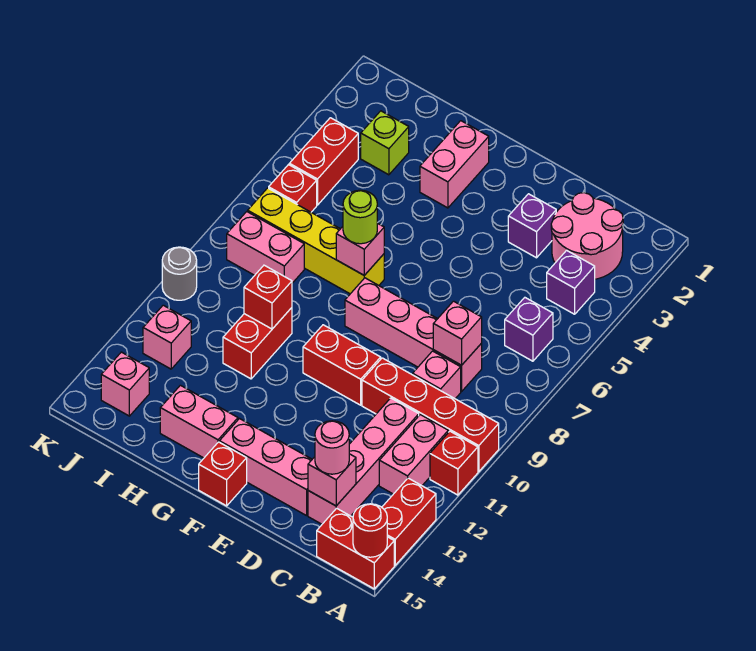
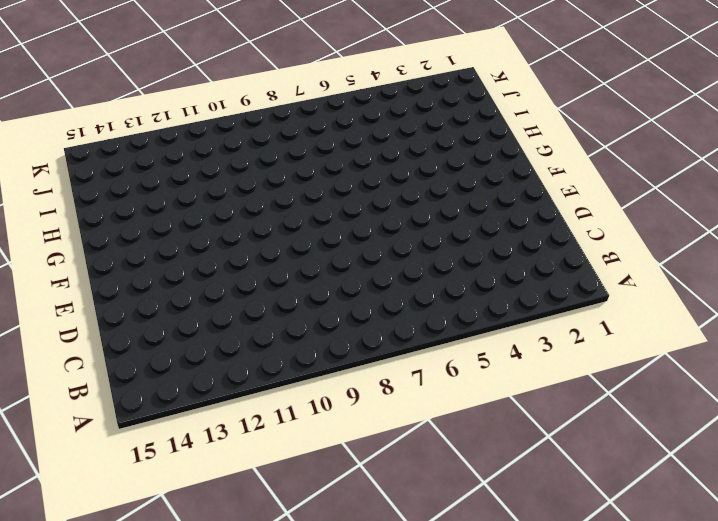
none -> red brick A10:D10 level 1
none -> red brick A11 level 1
none -> red brick A13:A14 level 1
none -> red brick A15:B15 level 1

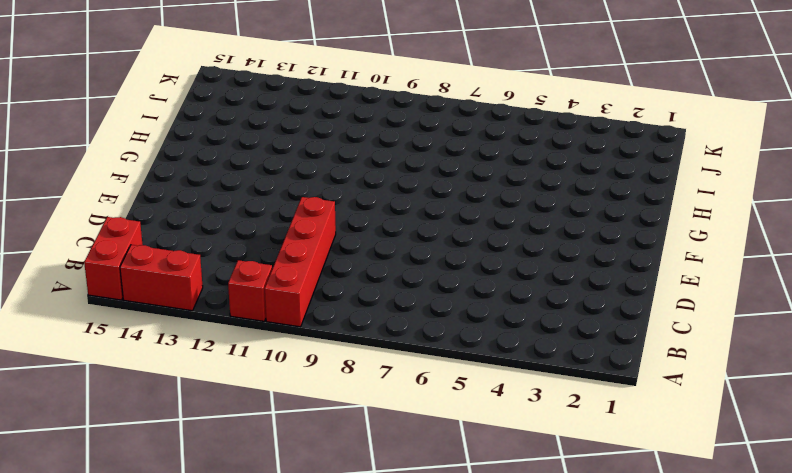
none -> pink round brick B2:C3 level 1
none -> purple brick B4 level 1
none -> purple brick B6 level 1
none -> pink brick B11:B12 level 1

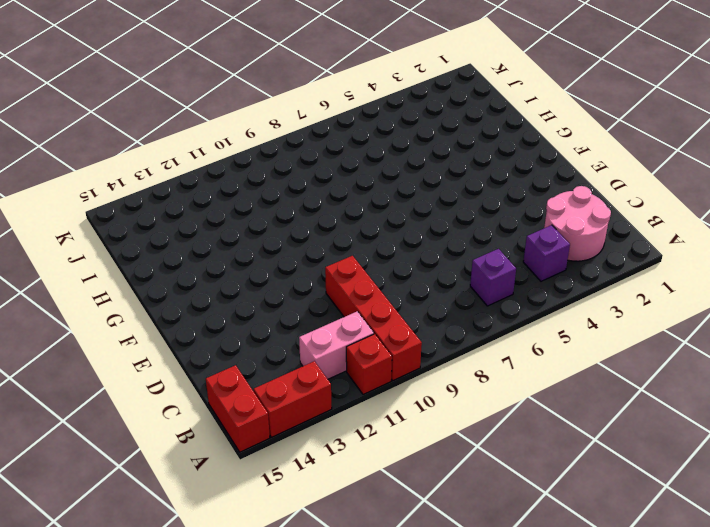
none -> pink brick C8:F8 level 1
none -> pink brick C9 level 1
none -> pink brick C11:C14 level 1
none -> purple brick D3 level 1

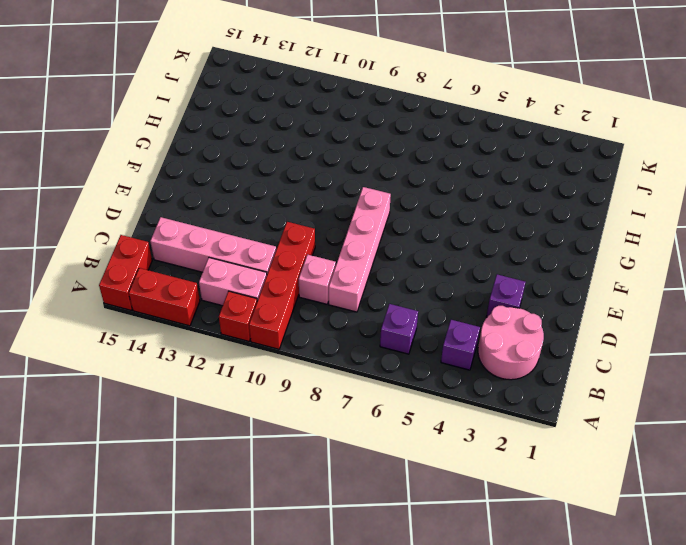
none -> pink brick D14:F14 level 1
none -> red brick E10:F10 level 1
none -> red brick F15 level 1
none -> pink brick G2:G3 level 1

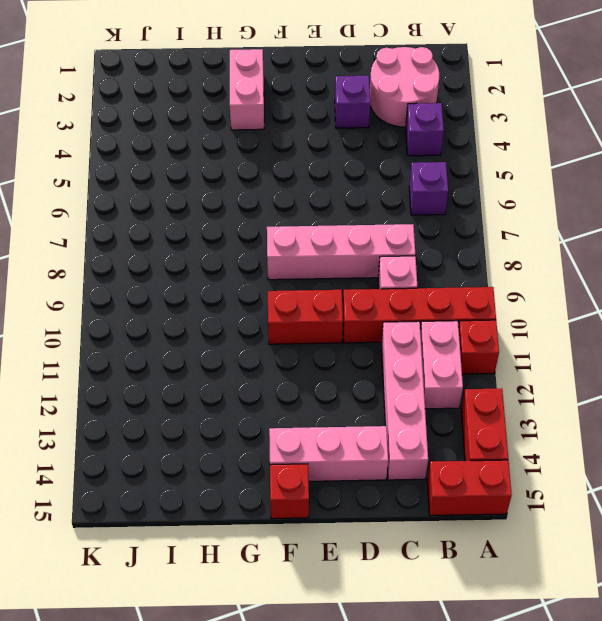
none -> yellow brick G7:J7 level 1
none -> pink brick G14:H14 level 1
none -> red brick H10:H11 level 1
none -> lime brick I3 level 1

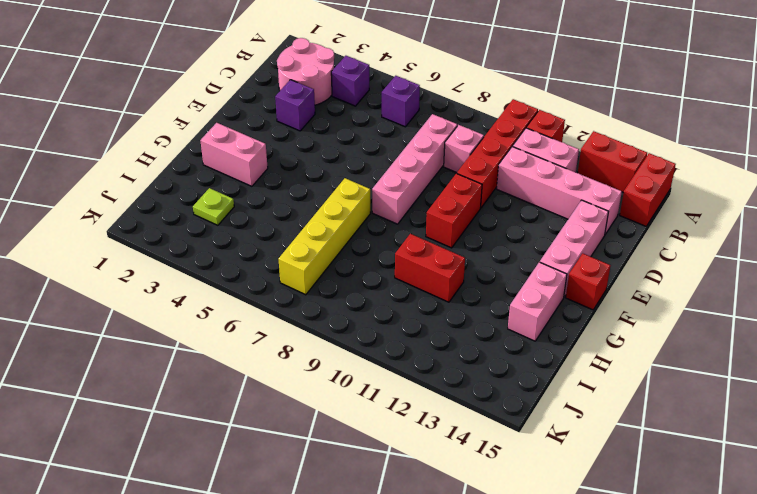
lime plate I3 level 1 -> lime brick I3 level 1
none -> pink brick I8:J8 level 1
none -> red brick J4:J5 level 1
none -> red brick J6 level 1
none -> pink brick J12 level 1

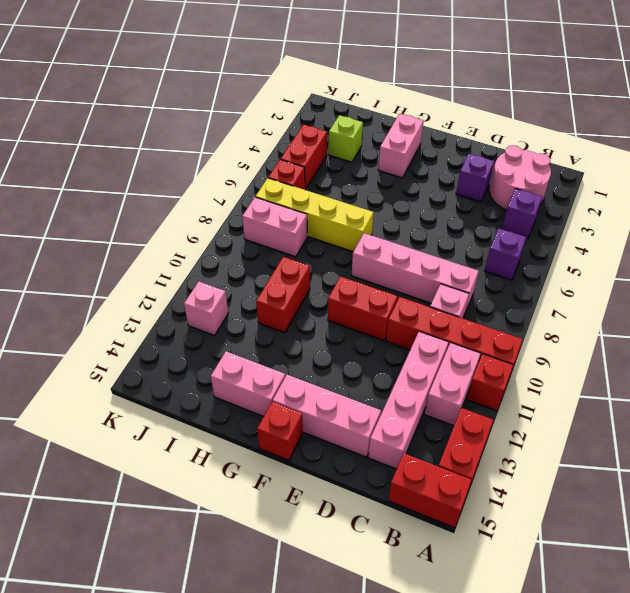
none -> pink brick J14 level 1
none -> grey round brick K10 level 1
none -> red round brick A15 level 2
none -> pink brick C8 level 2

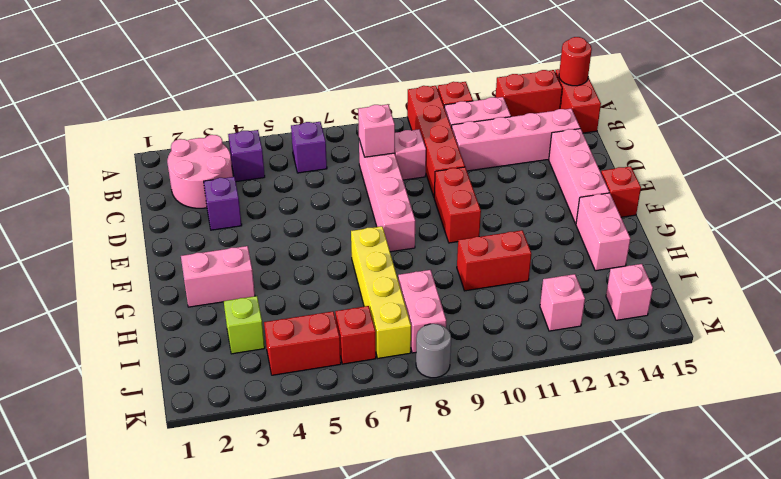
grey round brick K8 level 1 -> grey round brick K10 level 1
none -> pink brick C14 level 2
none -> pink brick G7 level 2
none -> red brick H10 level 2
none -> pink round brick C14 level 3

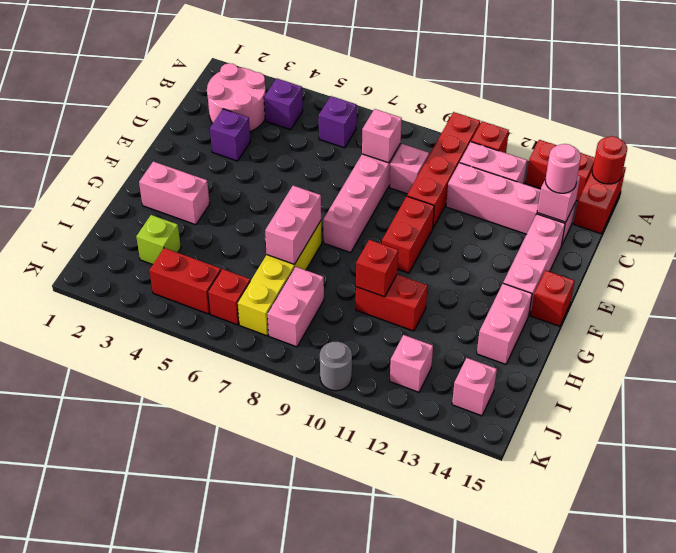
pink brick G7:H7 level 2 -> pink brick G7 level 2
none -> lime round brick G7 level 3

